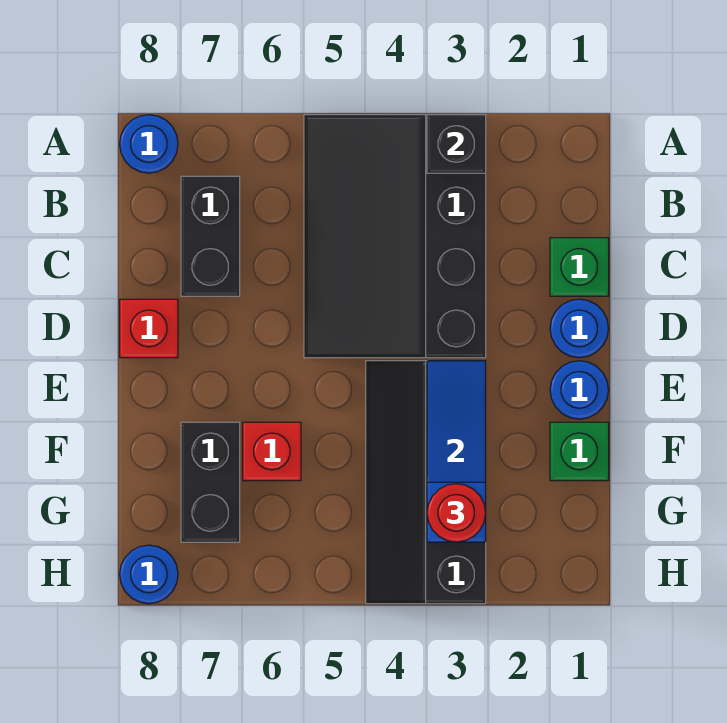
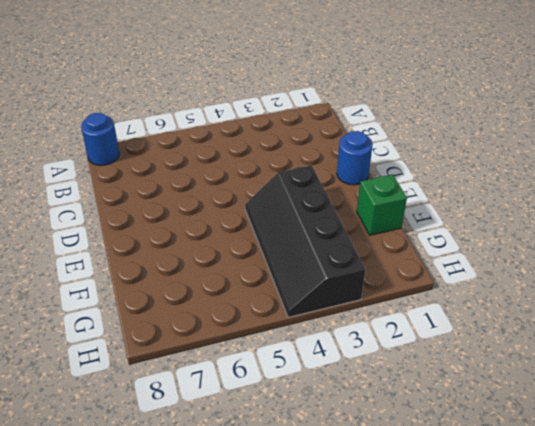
none -> black slope A3:D5 level 1 top 3
none -> black brick B7:C7 level 1
none -> green brick C1 level 1

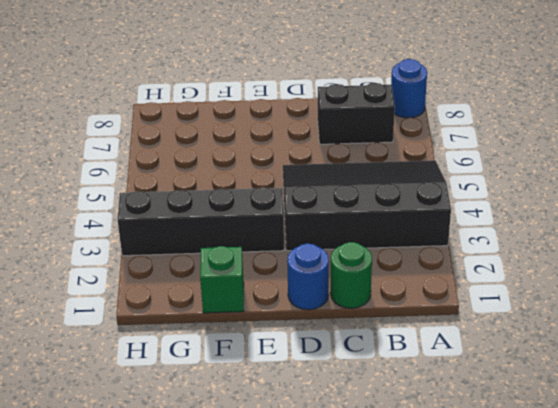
green round brick C1 level 1 -> green brick C1 level 1
none -> red brick D8 level 1
none -> blue round brick E1 level 1
none -> red brick F6 level 1

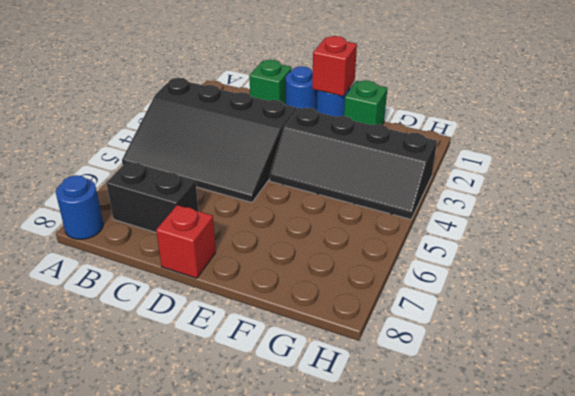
red brick E1 level 2 -> red brick F6 level 1
none -> black brick F7:G7 level 1
none -> blue round brick H8 level 1
none -> black brick A3 level 2

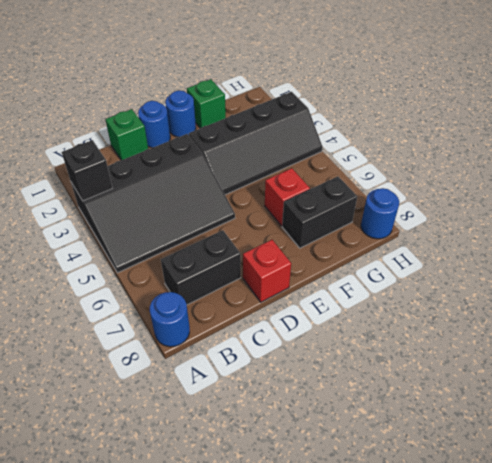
none -> blue slope E3:G3 level 2 top G
none -> red round brick G3 level 3

